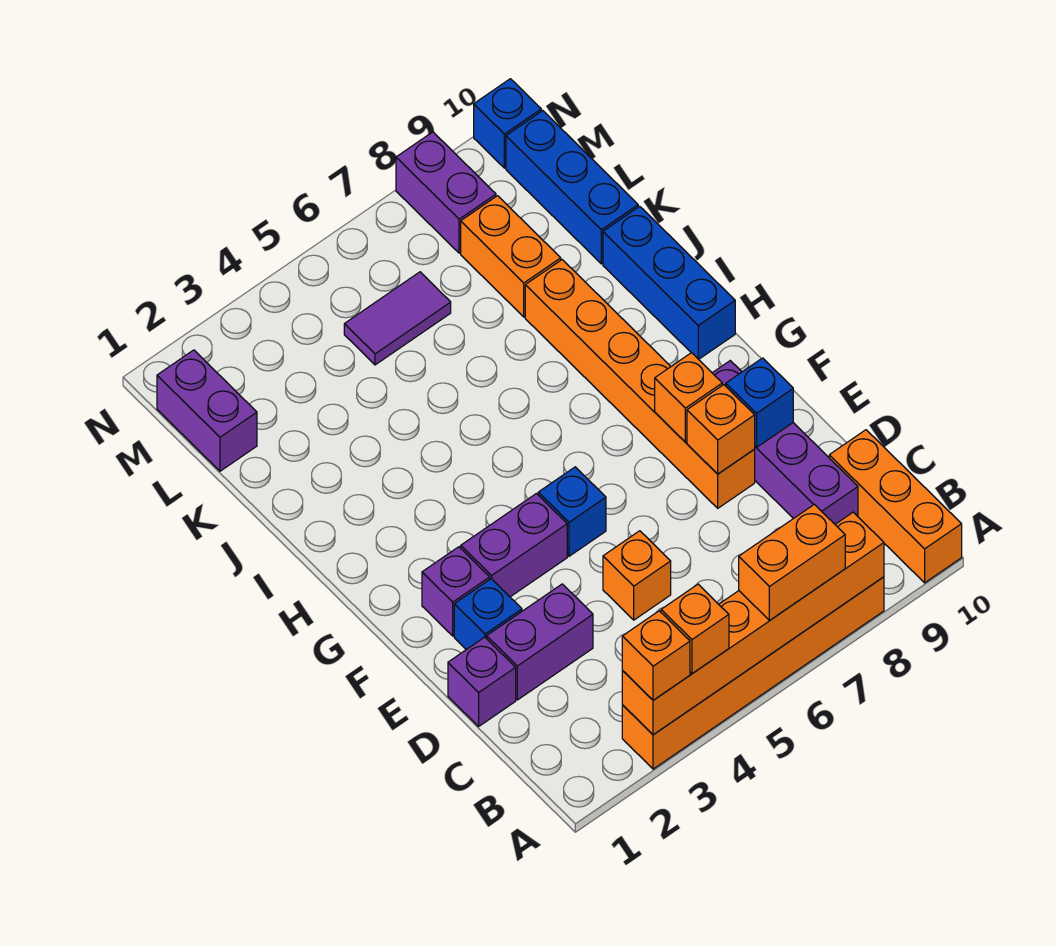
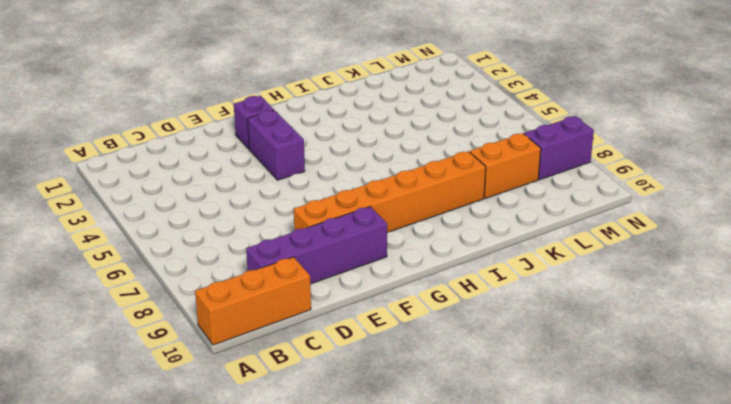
none -> orange brick A3:A8 level 1
none -> purple brick D1 level 1
none -> purple brick D2:D3 level 1

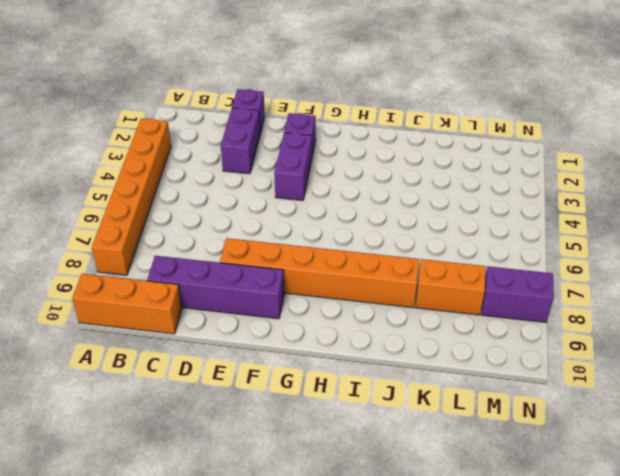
none -> orange brick D5 level 1
none -> blue brick E2 level 1
none -> blue brick F5 level 1

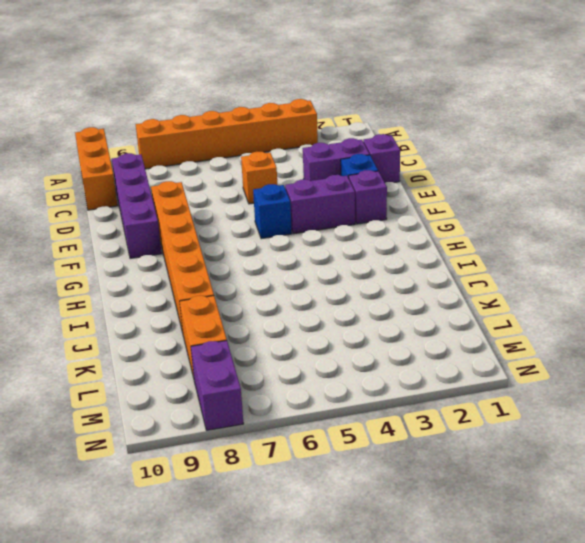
none -> blue brick H10:J10 level 1
none -> blue brick K10:M10 level 1
none -> purple brick L1:M1 level 1

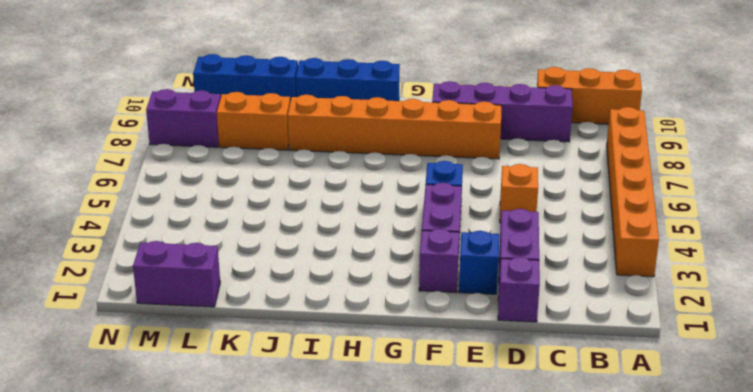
none -> purple tile L5:L6 level 1
none -> blue brick N10 level 1
none -> orange brick A3:A8 level 2

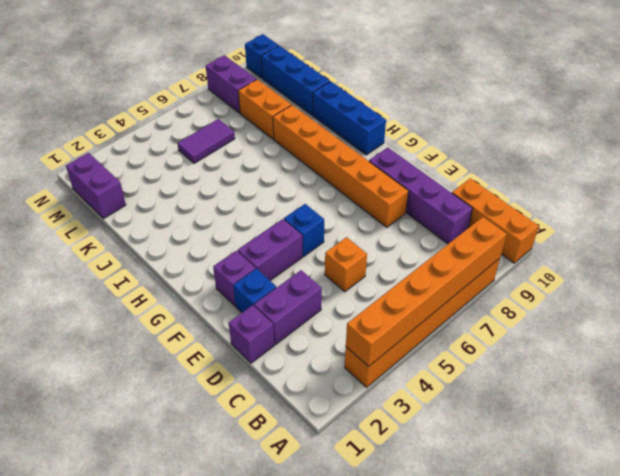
none -> orange brick E8 level 2
none -> blue brick E9 level 2
none -> orange brick F8 level 2

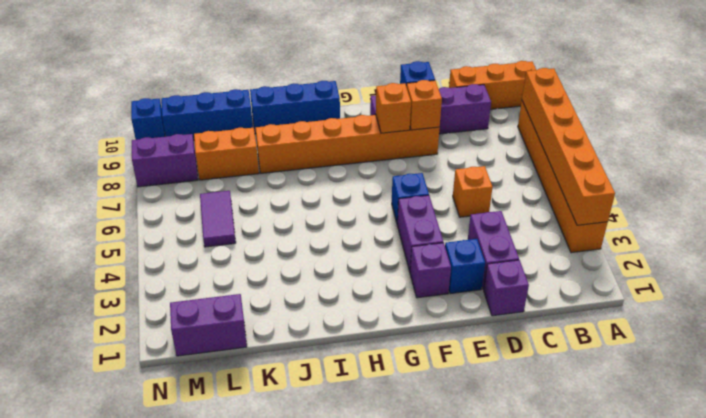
none -> orange brick A3 level 3
none -> orange brick A4 level 3
none -> orange brick A6:A7 level 3

